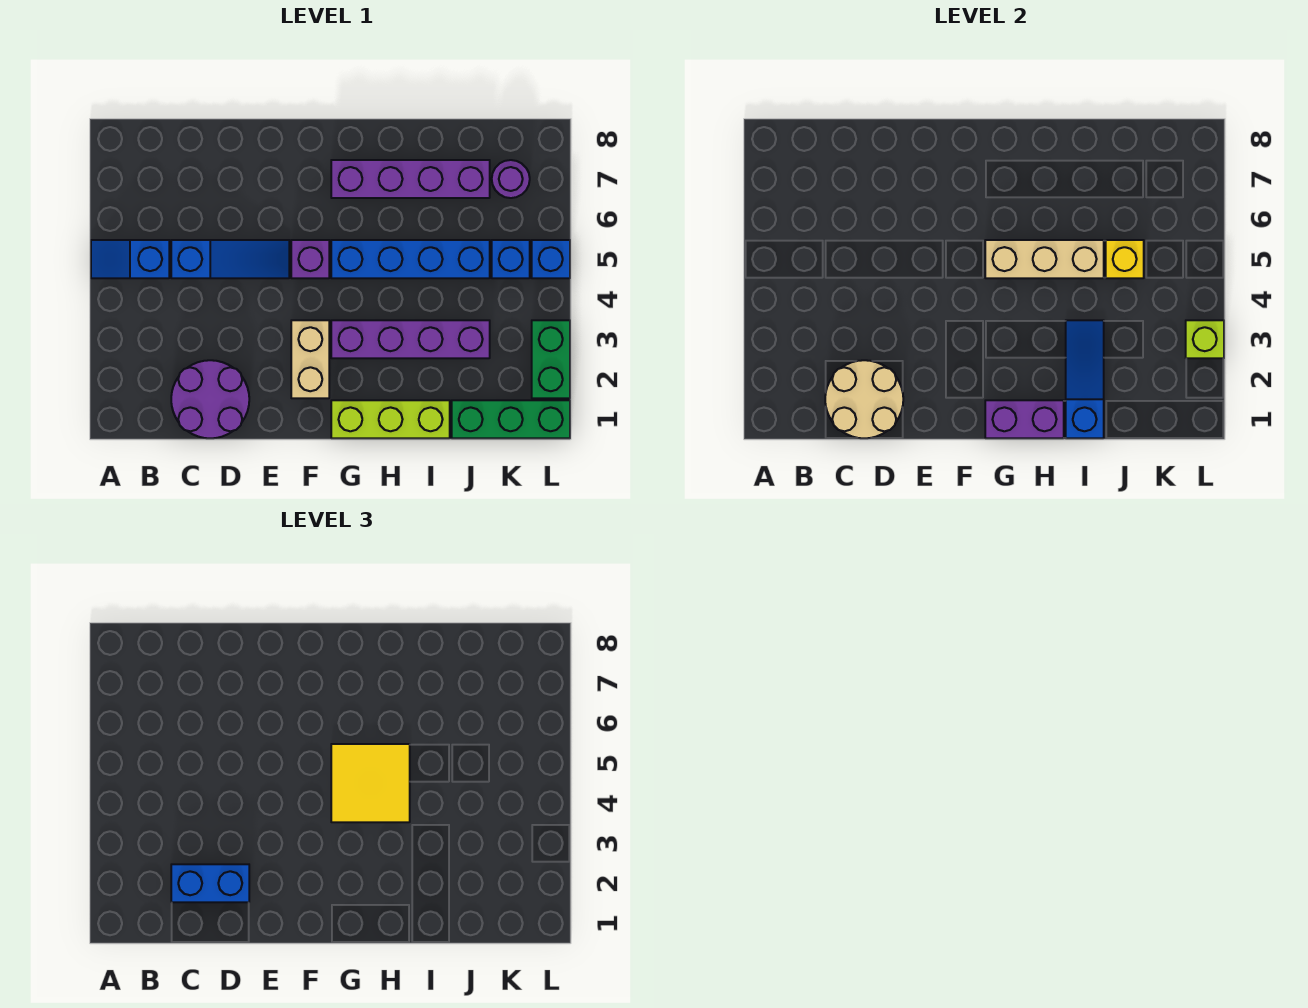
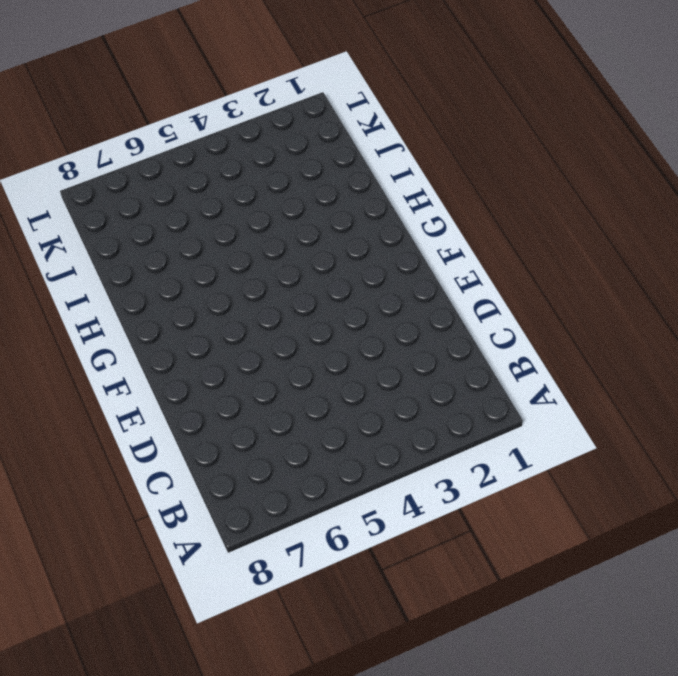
none -> blue slope A5:B5 level 1 top B
none -> purple round brick C1:D2 level 1
none -> blue slope C5:E5 level 1 top C

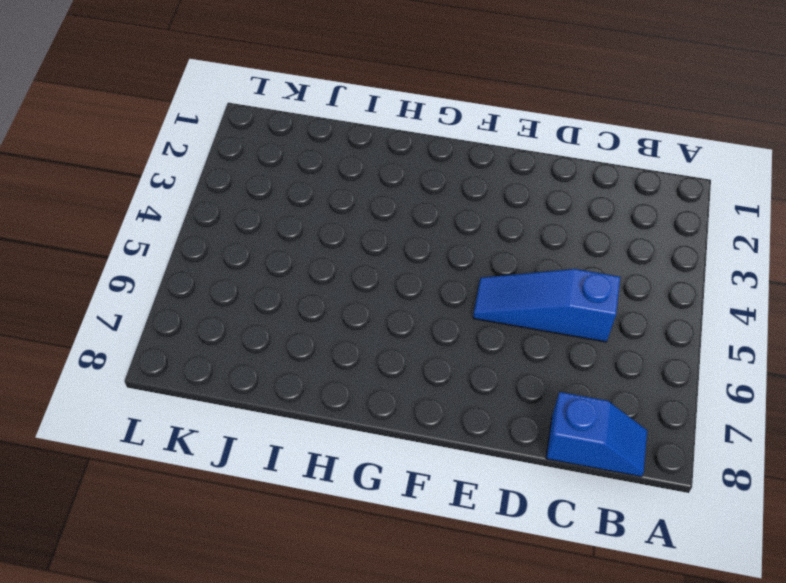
blue slope B8:C8 level 1 top C -> blue slope A5:B5 level 1 top B
none -> purple round brick C1:D2 level 1
none -> tan brick F2:F3 level 1
none -> purple brick F5 level 1

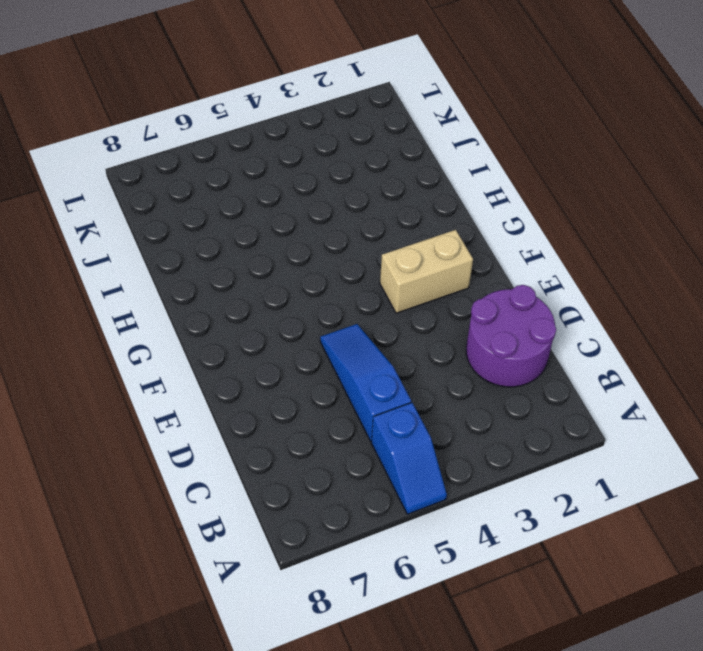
none -> purple brick F5 level 1
none -> lime brick G1:I1 level 1
none -> purple brick G3:J3 level 1

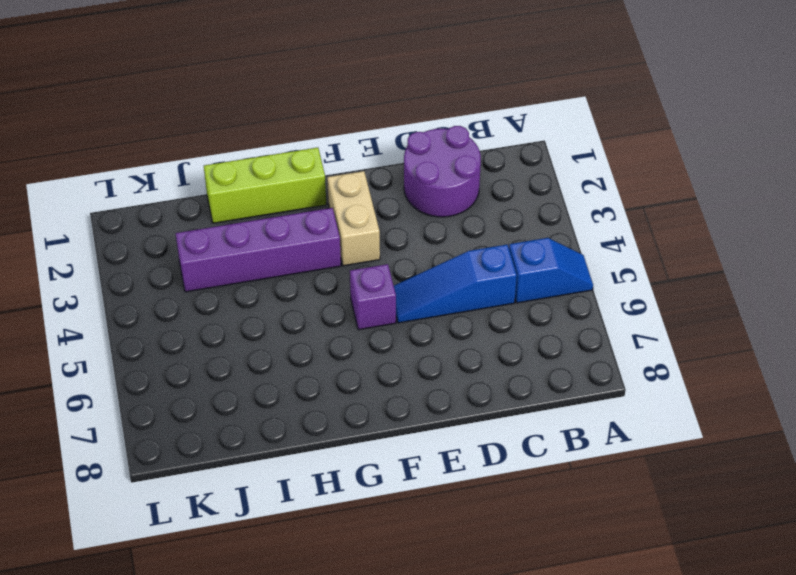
none -> blue brick G5:J5 level 1
none -> purple brick G7:J7 level 1
none -> green brick J1:L1 level 1

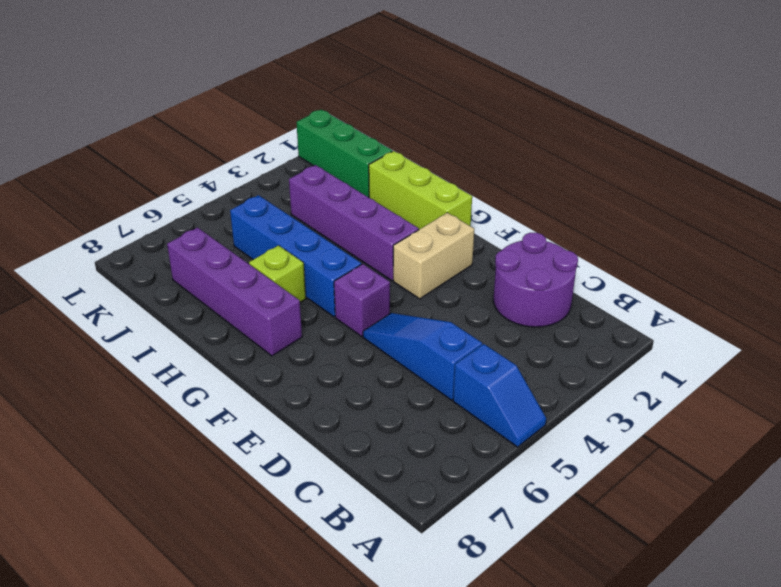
lime brick H6 level 1 -> lime brick L3 level 2
none -> blue brick K5 level 1
none -> purple round brick K7 level 1
none -> green brick L2:L3 level 1

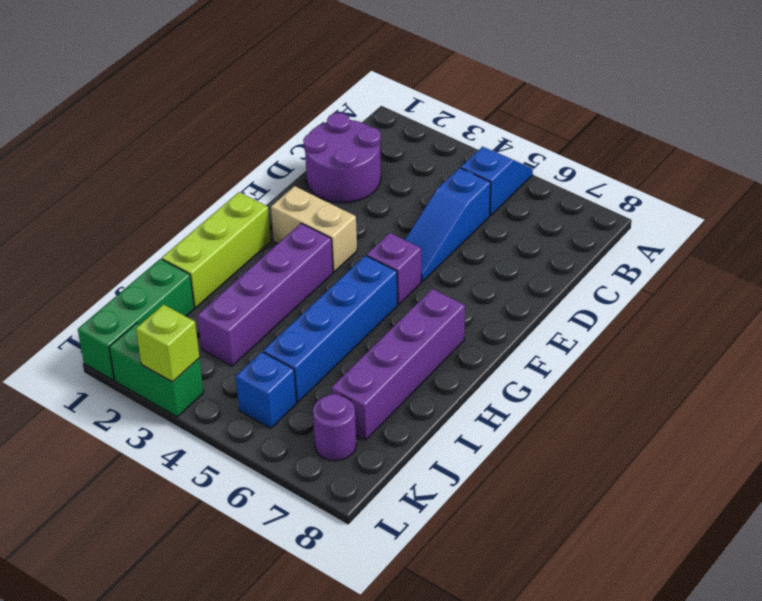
none -> blue brick L5 level 1
none -> tan round brick C1:D2 level 2
none -> purple brick G1:H1 level 2

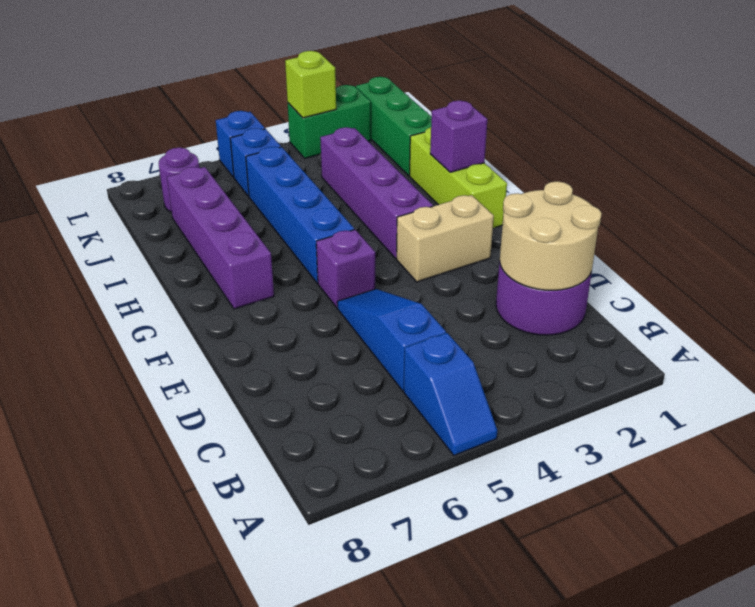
purple brick H1 level 2 -> purple brick G1:H1 level 2
none -> tan brick G5:I5 level 2
none -> blue slope I1:I3 level 2 top 1
none -> yellow brick J5 level 2

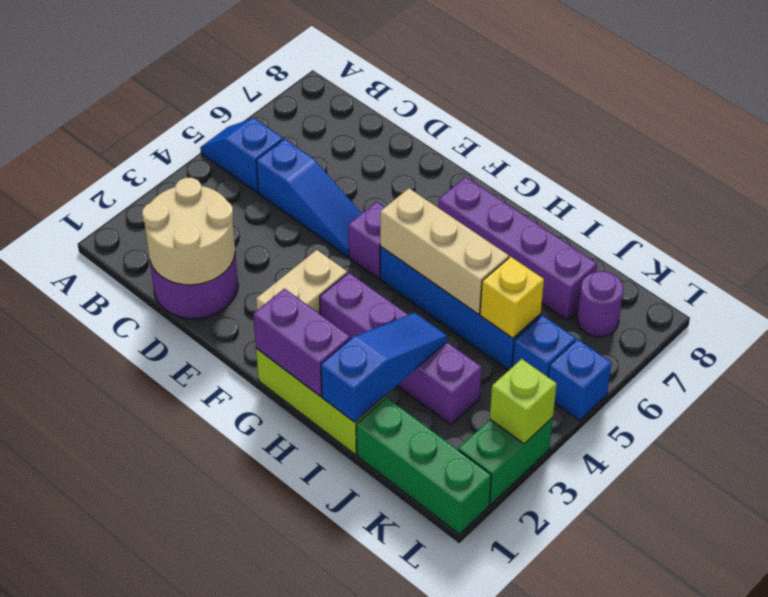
none -> blue brick C2:D2 level 3
none -> yellow tile G4:H5 level 3

